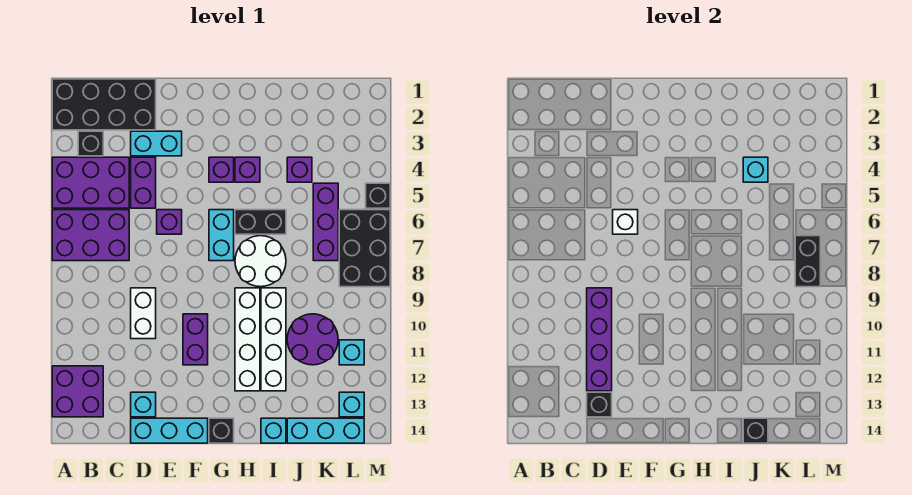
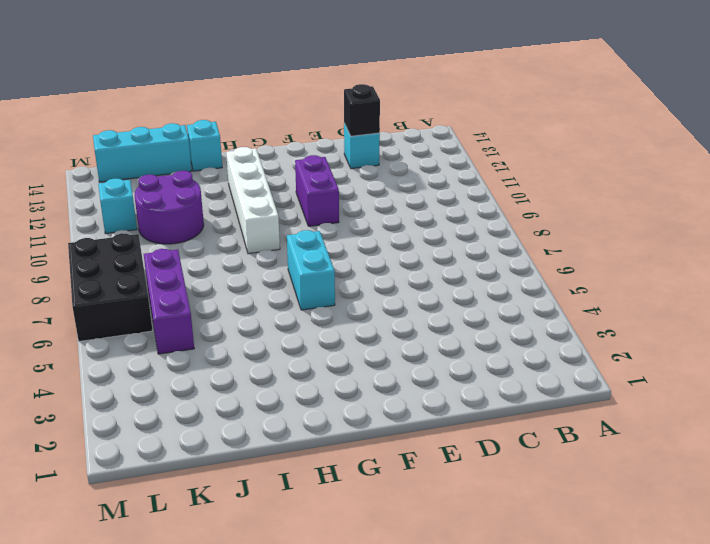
none -> black brick A1:D2 level 1
none -> purple brick A4:C5 level 1
none -> purple brick A6:C7 level 1
none -> purple brick A12:B13 level 1

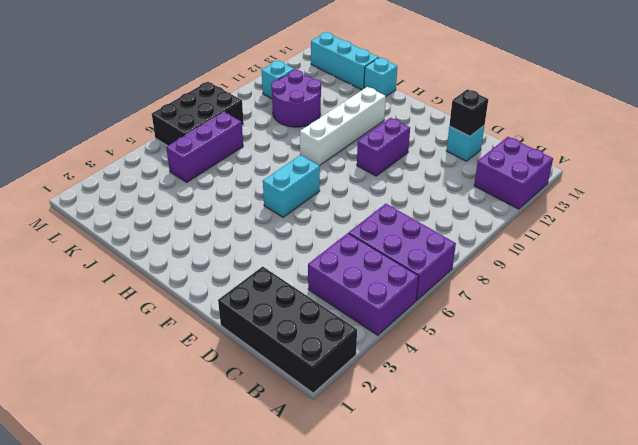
none -> black brick B3 level 1
none -> cyan brick D3:E3 level 1
none -> purple brick D4:D5 level 1
none -> white brick D9:D10 level 1

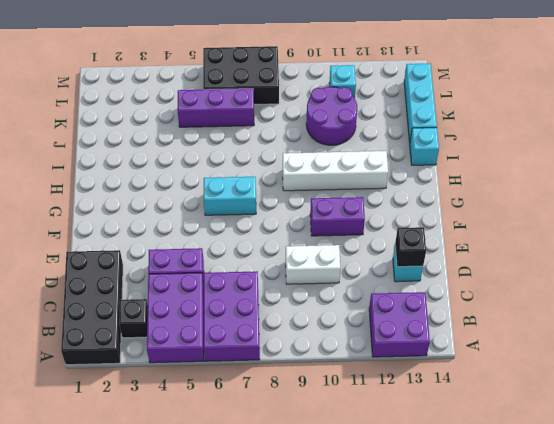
none -> cyan brick D3:E3 level 1
none -> cyan brick D14:F14 level 1
none -> purple brick E6 level 1
none -> purple brick G4 level 1

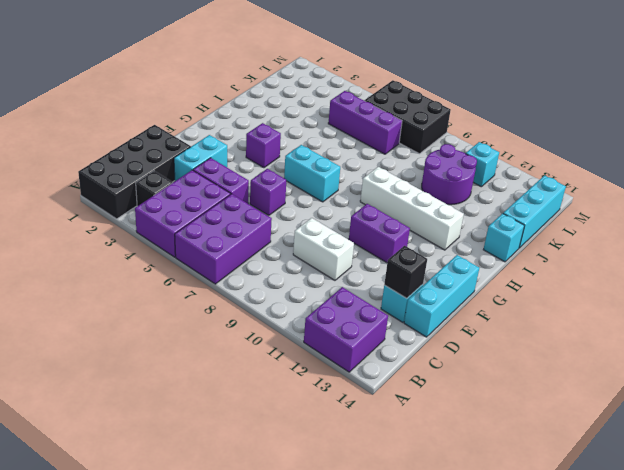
none -> black brick G14 level 1
none -> purple brick H4 level 1
none -> black brick H6:I6 level 1
none -> white round brick H7:I8 level 1

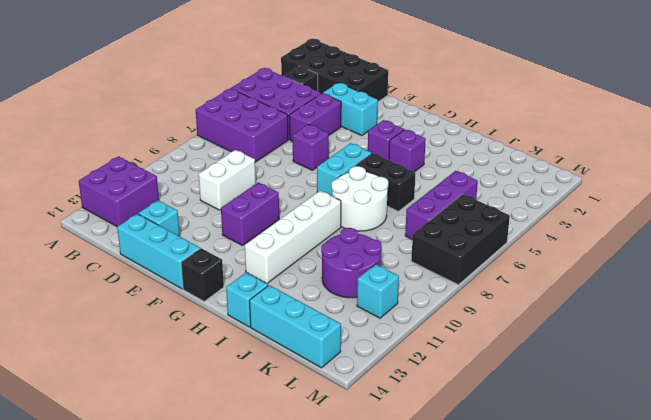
none -> white brick I9:I12 level 1
none -> purple brick J4 level 1
none -> cyan brick L13 level 1
none -> black brick M5 level 1

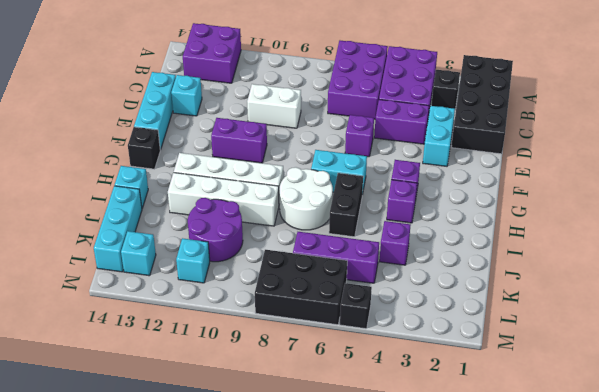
none -> purple brick D9:D12 level 2
none -> black brick D13 level 2
none -> white brick E6 level 2
none -> cyan brick J4 level 2

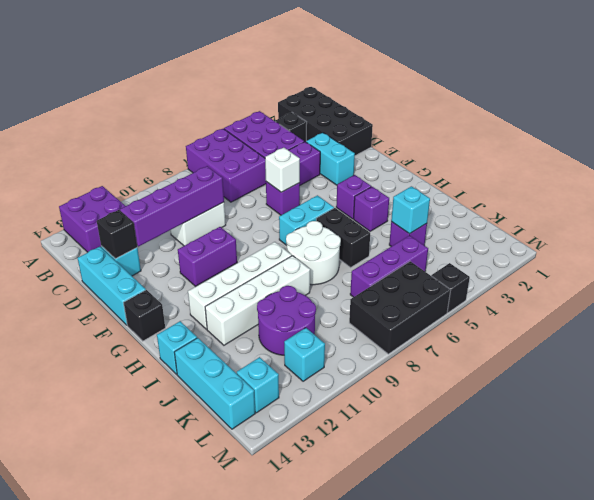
none -> black brick J14 level 2
none -> black brick L7:L8 level 2

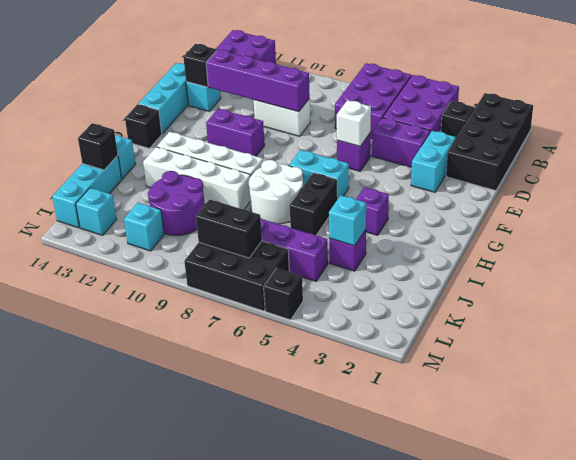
none -> purple brick G4 level 1

